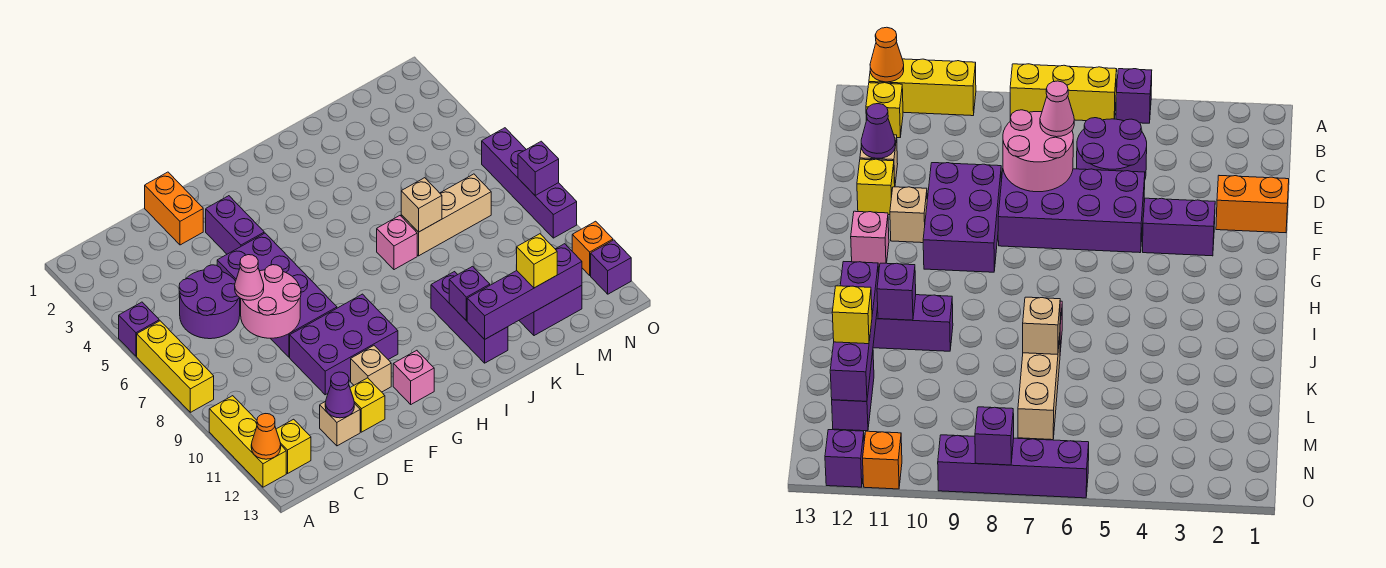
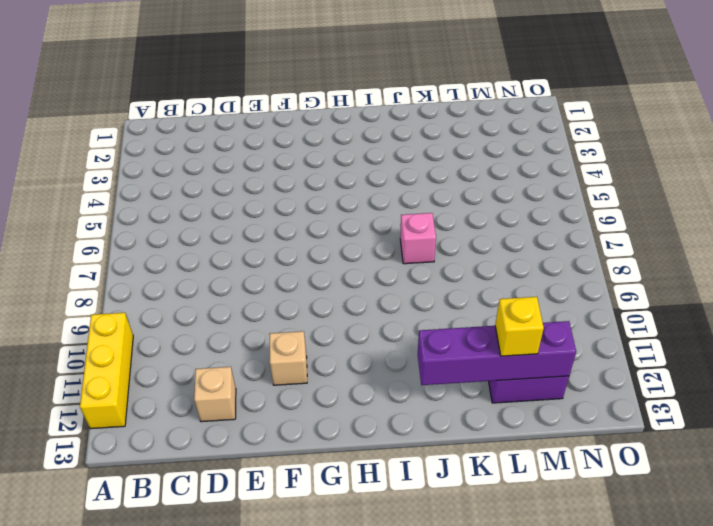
none -> purple brick A5 level 1
none -> yellow brick A6:A8 level 1
none -> yellow brick B12 level 1

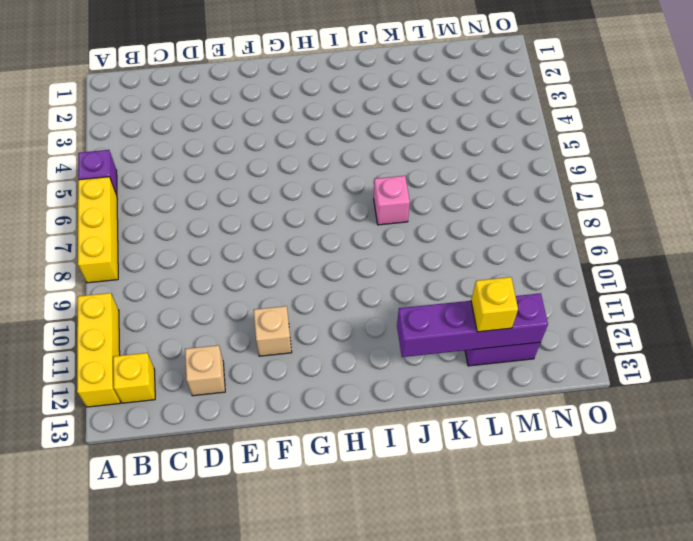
none -> purple round brick C5:D6 level 1
none -> orange brick E1:E2 level 1
none -> purple brick E5:F8 level 1

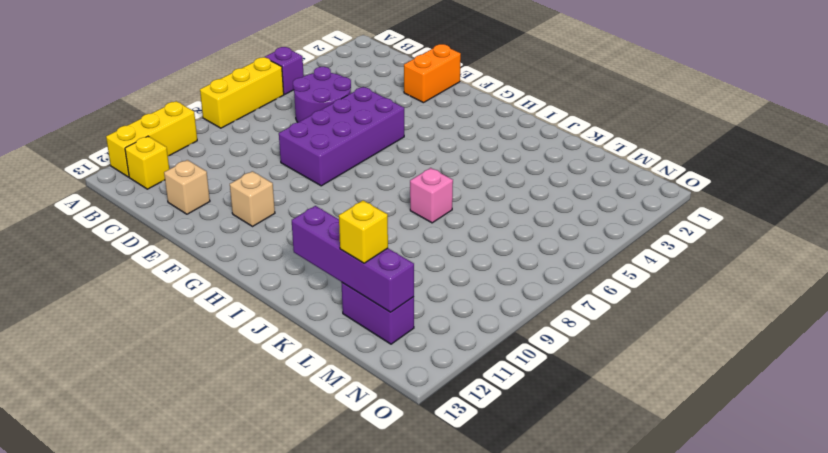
none -> purple brick E9:G10 level 1
none -> yellow brick E12 level 1
none -> purple brick F3:F4 level 1

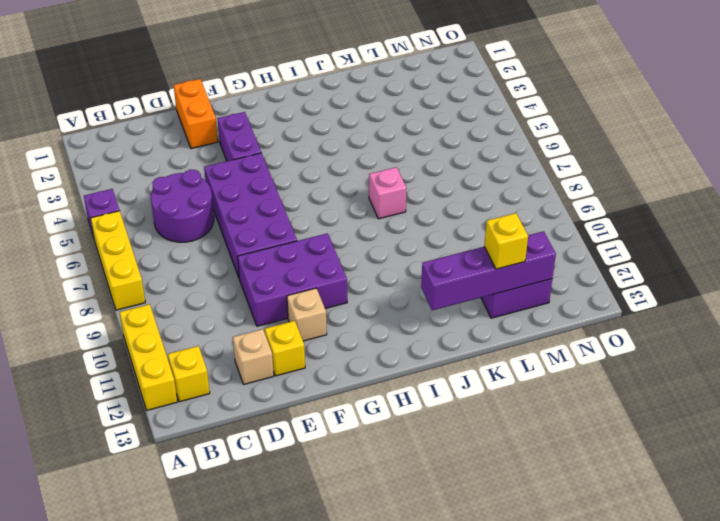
none -> pink brick G12 level 1
none -> purple brick J10:J12 level 1
none -> tan brick K7:M7 level 1

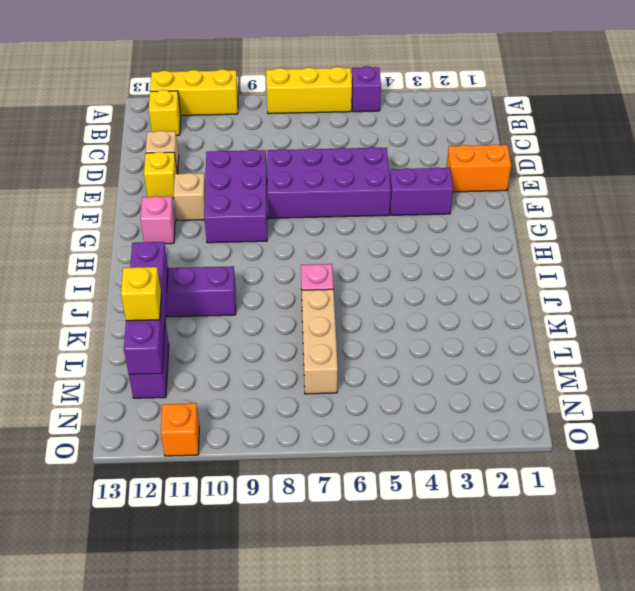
none -> purple round brick C5:D6 level 1
none -> purple brick O6:O9 level 1
none -> purple brick O12 level 1

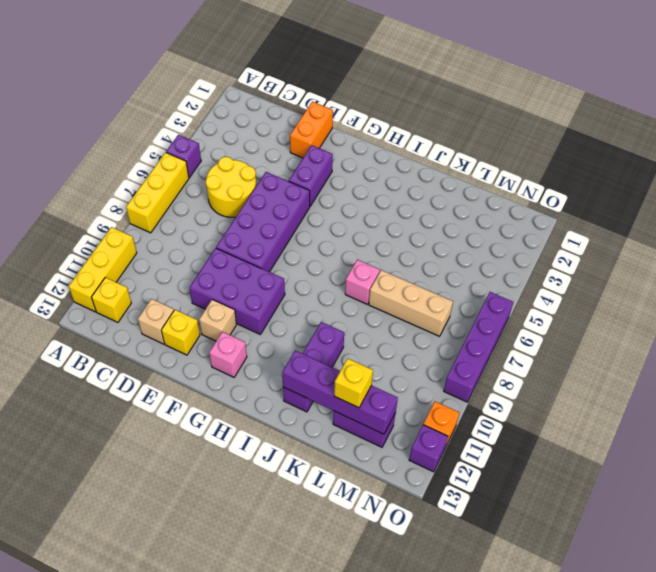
yellow round brick C5:D6 level 1 -> purple round brick C5:D6 level 1
none -> orange cone A12 level 2
none -> pink round brick D7:E8 level 2
none -> purple cone D12 level 2

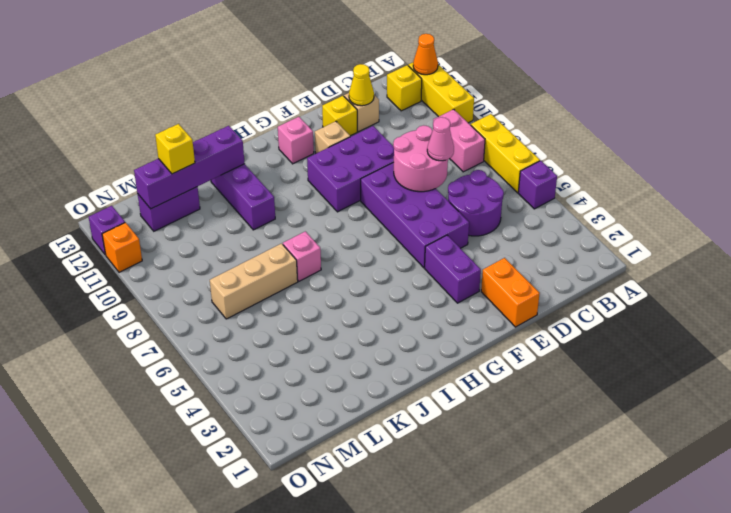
pink brick B8:B9 level 1 -> none
yellow cone D12 level 2 -> purple cone D12 level 2
none -> purple brick O6:O9 level 1
none -> purple brick J11 level 2
none -> tan brick K7 level 2

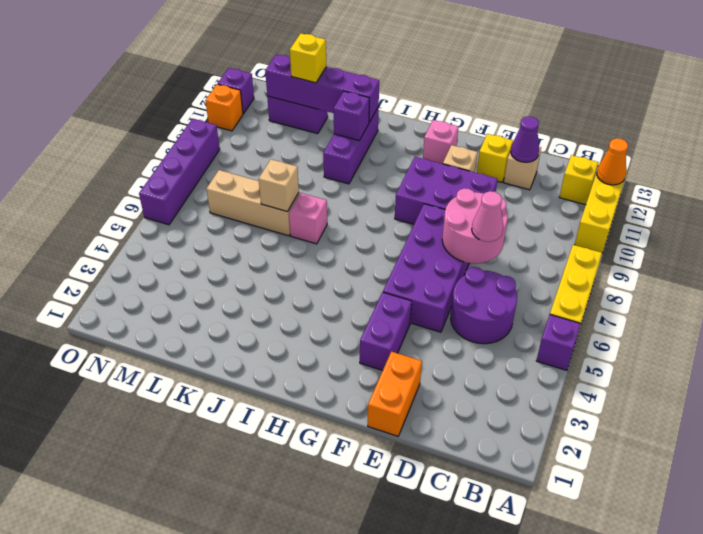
none -> purple brick O8 level 2

